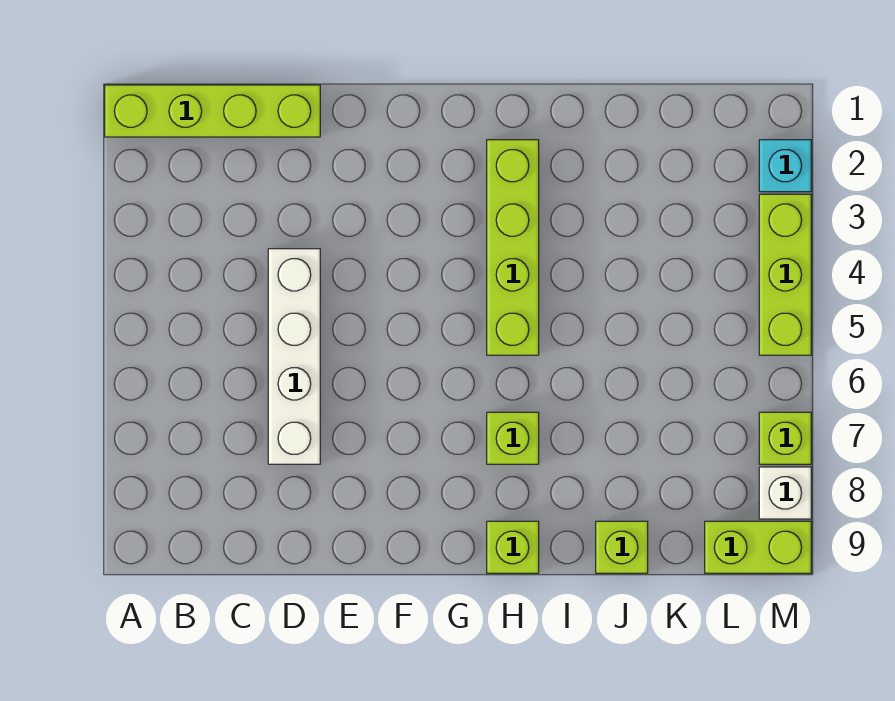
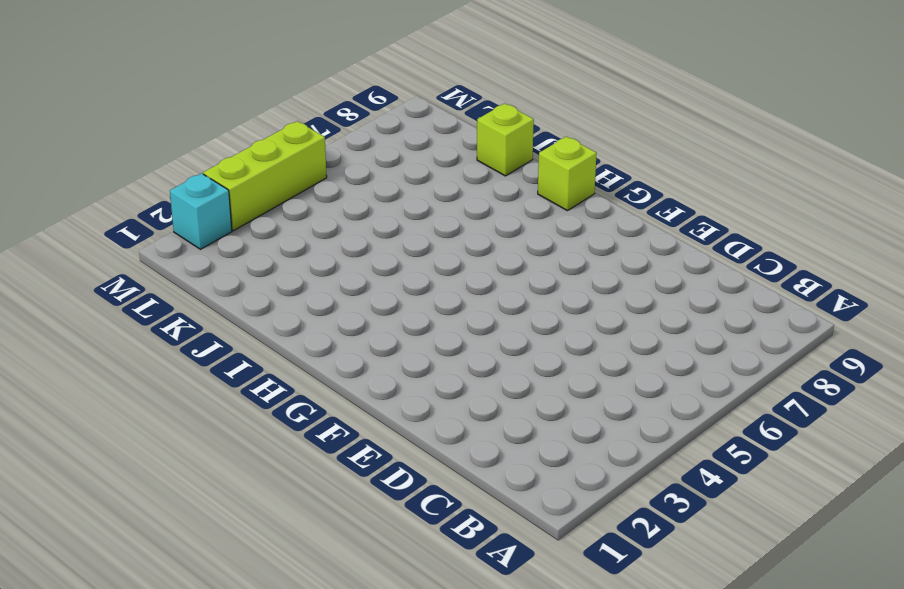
none -> lime brick A1:D1 level 1
none -> white brick D4:D7 level 1

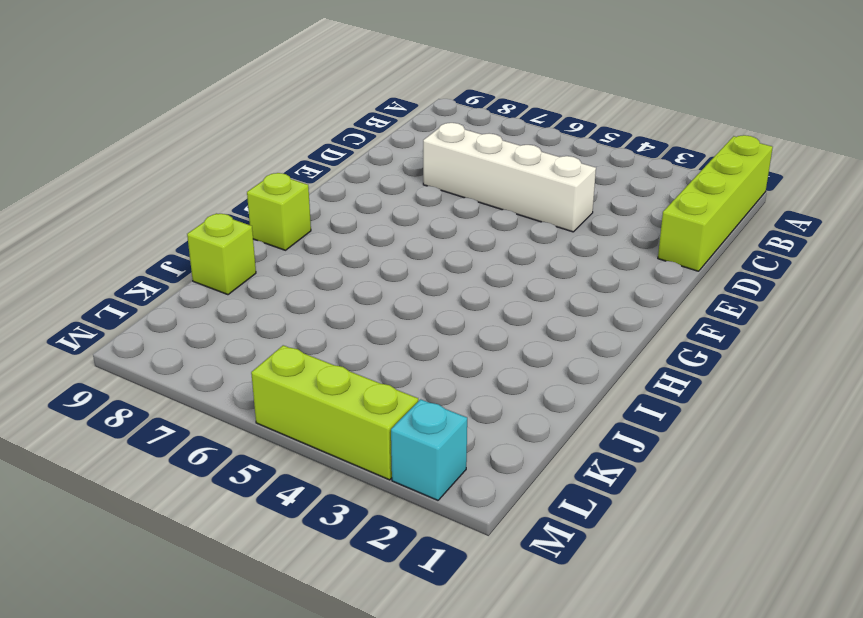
none -> lime brick H2:H5 level 1
none -> lime brick H7 level 1

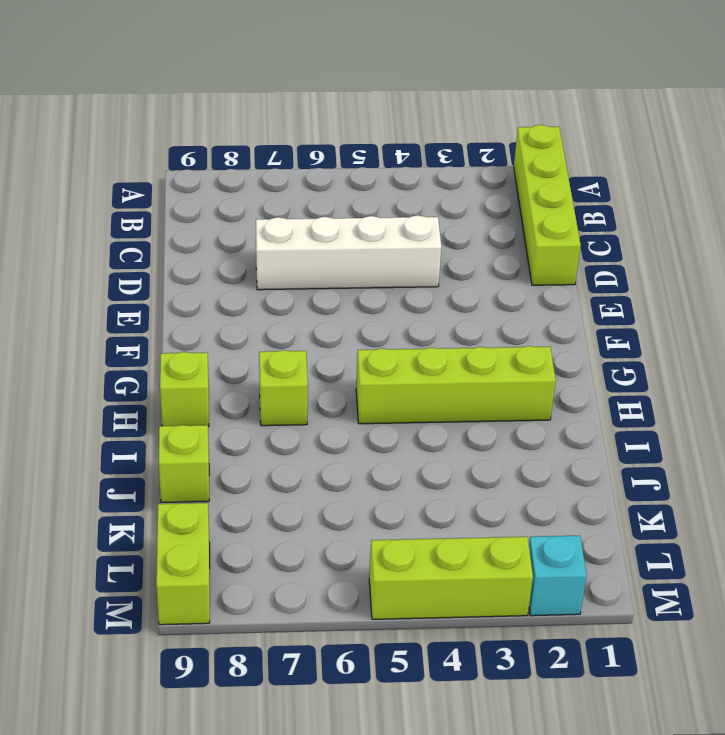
none -> lime brick M7 level 1
none -> white brick M8 level 1

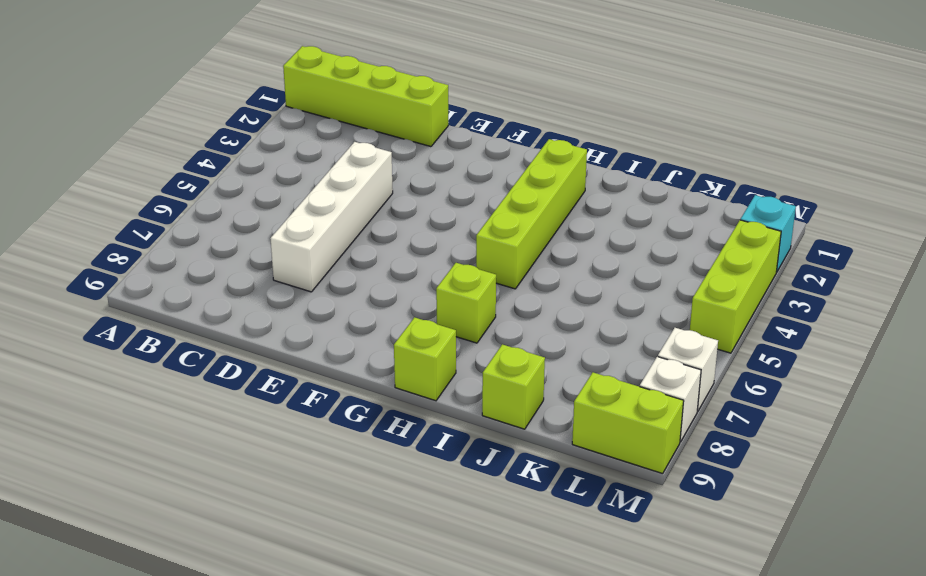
white brick M7 level 1 -> lime brick M7 level 1

